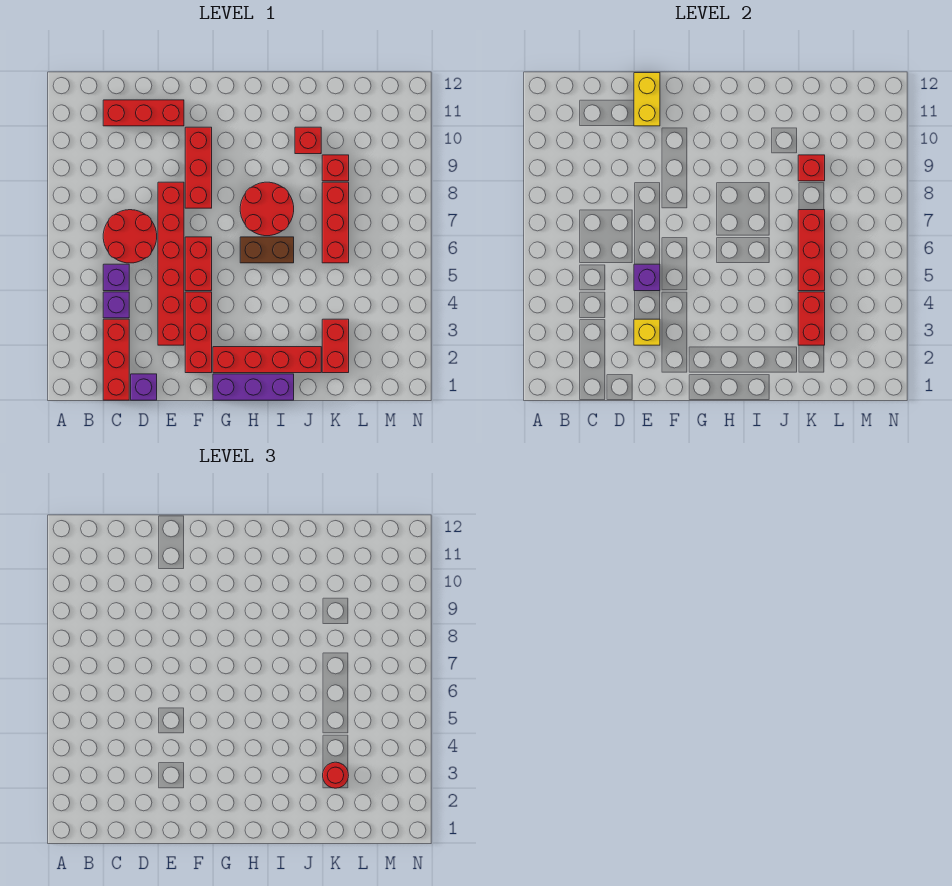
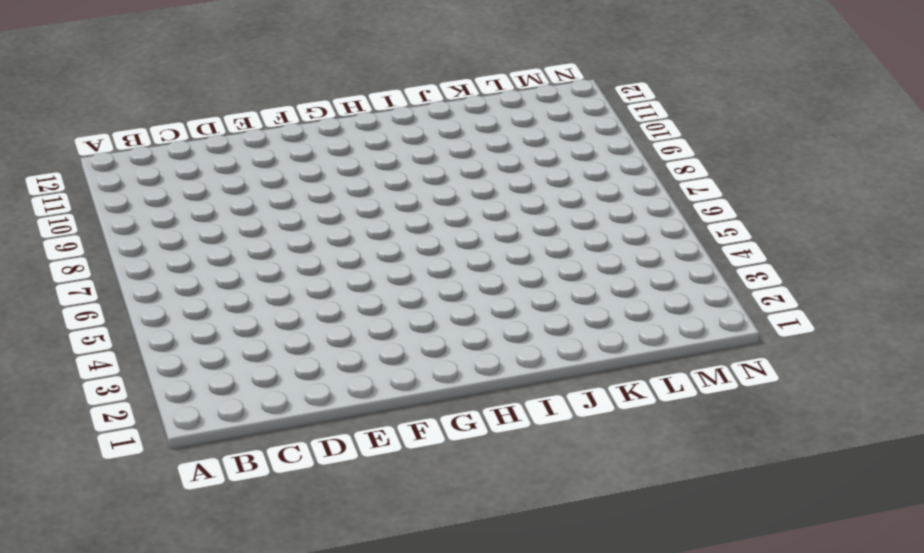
none -> red brick C1:C3 level 1
none -> purple brick C4 level 1
none -> purple brick C5 level 1

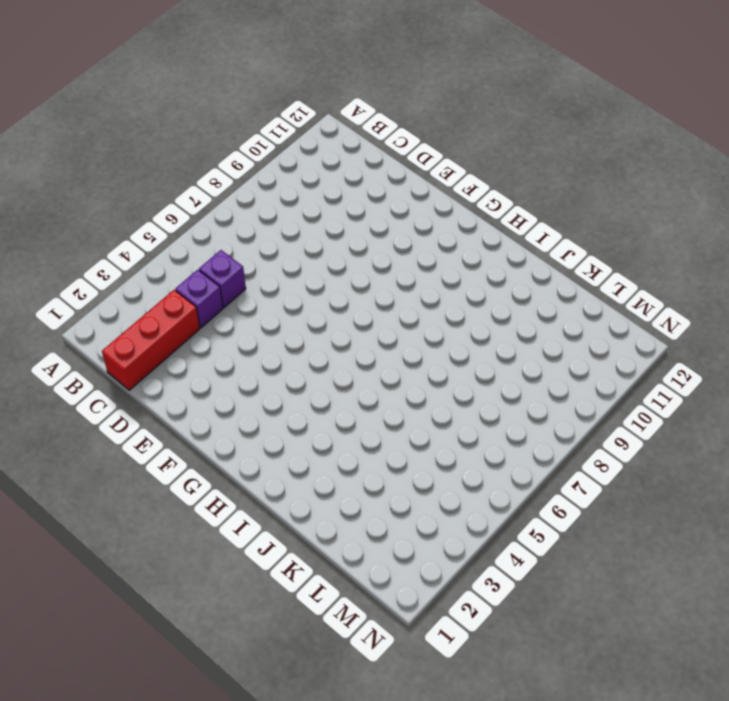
none -> red round brick C6:D7 level 1
none -> red brick C11:E11 level 1
none -> purple brick D1 level 1

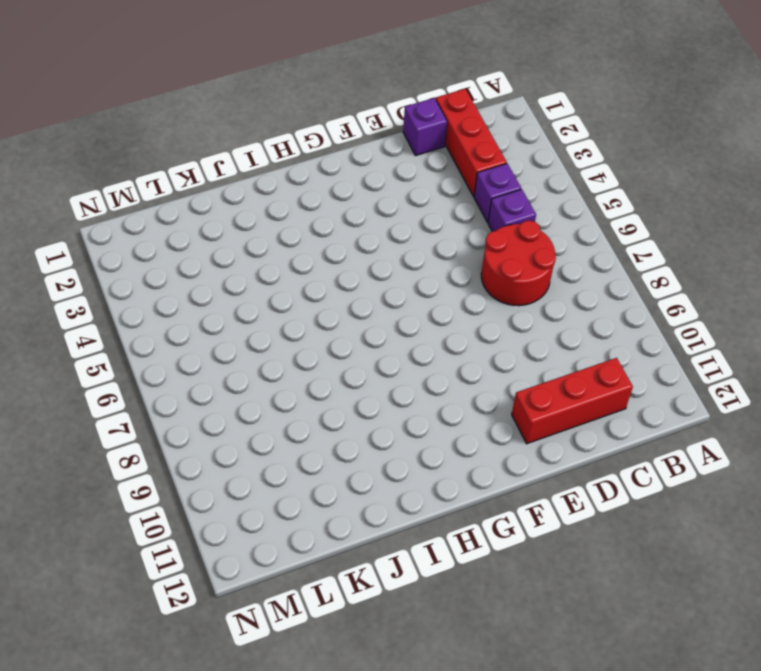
none -> red brick E3:E8 level 1
none -> red brick F2:F4 level 1
none -> red brick F5:F6 level 1

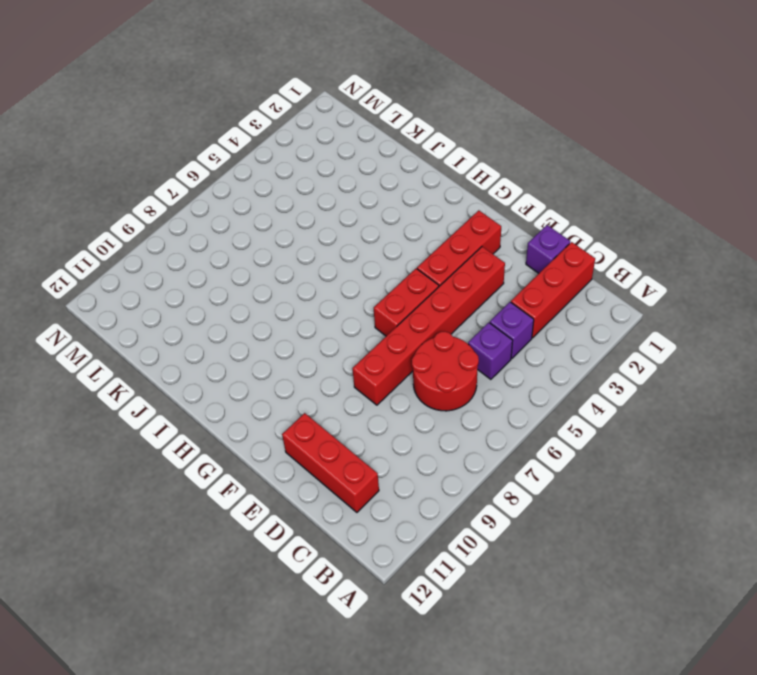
none -> red brick F8:F10 level 1
none -> purple brick G1:I1 level 1
none -> red brick G2:J2 level 1

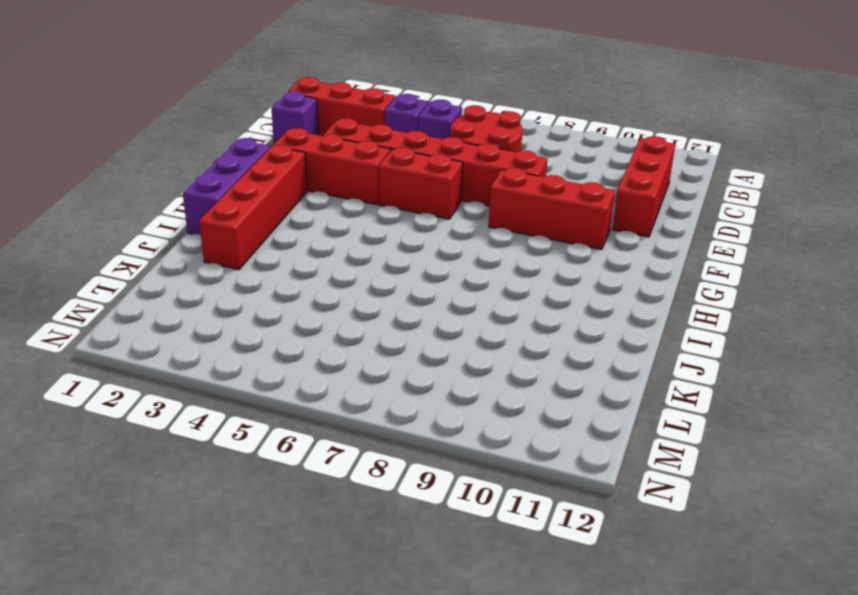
none -> brown brick H6:I6 level 1
none -> red round brick H7:I8 level 1
none -> red brick J10 level 1

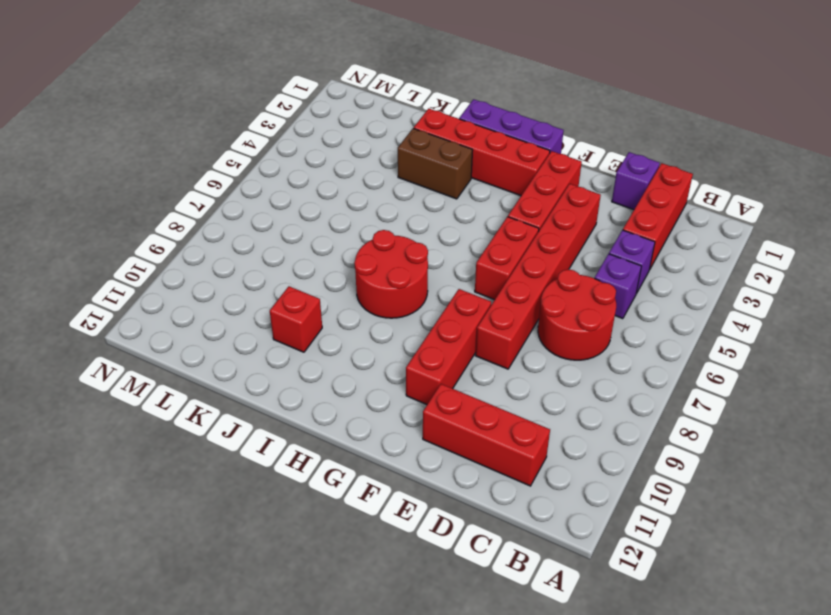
brown brick I3:J3 level 1 -> brown brick H6:I6 level 1
none -> red brick K2:K3 level 1
none -> red brick K6:K8 level 1
none -> red brick K9 level 1

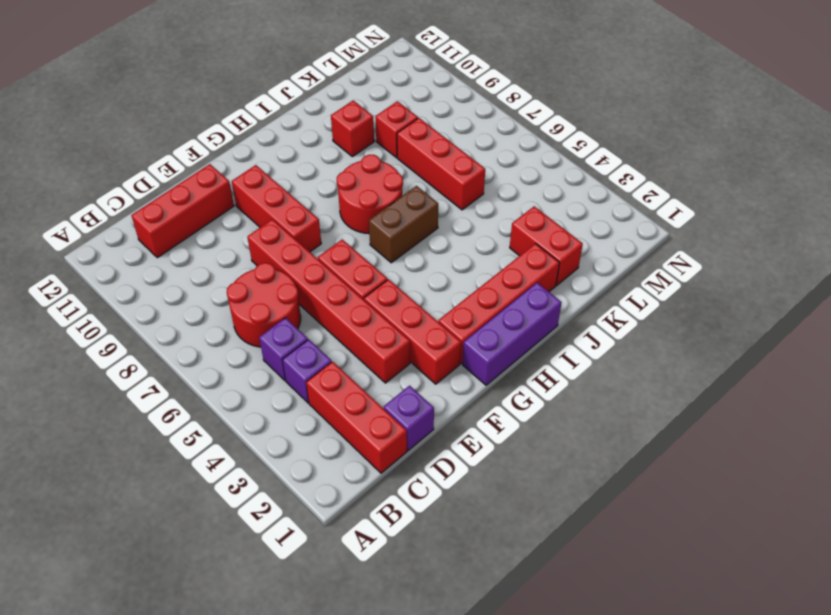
none -> yellow brick E3 level 2
none -> purple brick E5 level 2
none -> yellow brick E11:E12 level 2

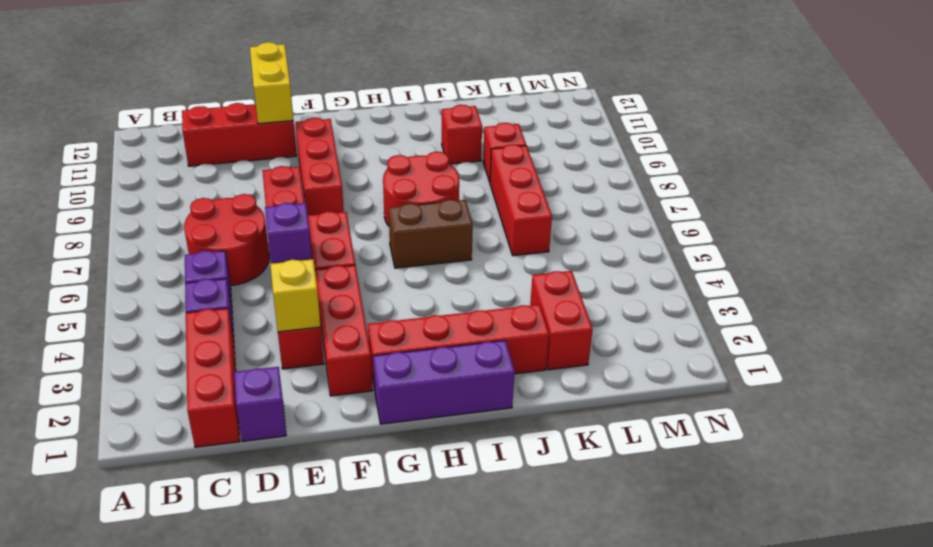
none -> red brick K3:K4 level 2
none -> red brick K5:K7 level 2
none -> red brick K9 level 2

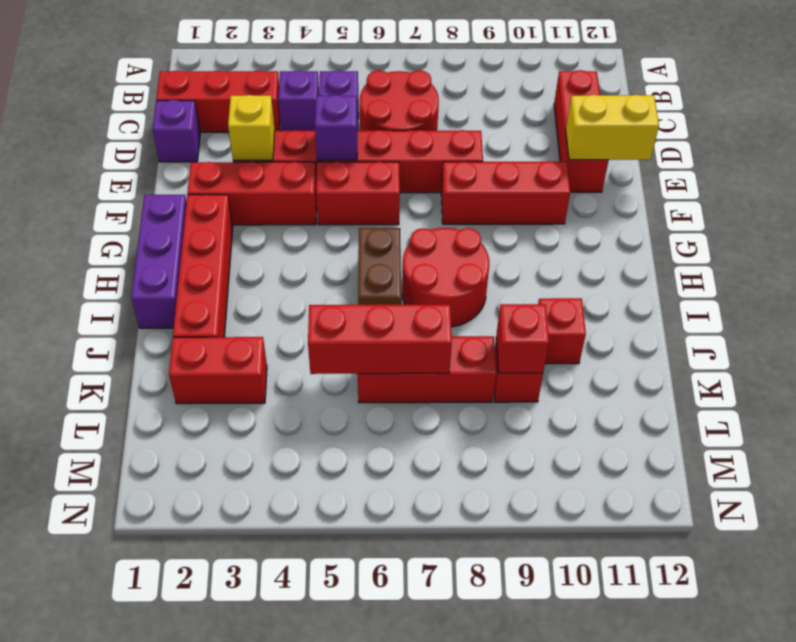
none -> red brick K3:K4 level 2
none -> red round brick K3 level 3

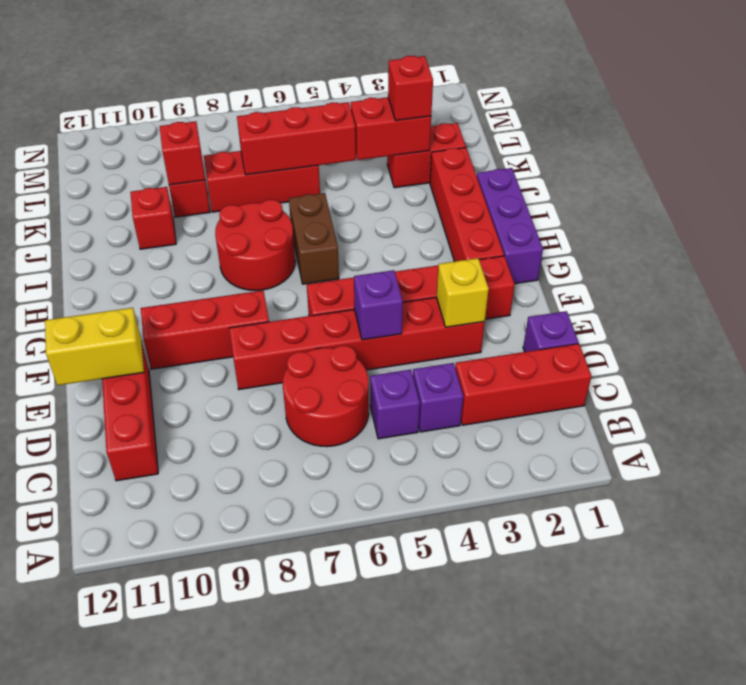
red brick K3 level 3 -> red round brick K3 level 3

